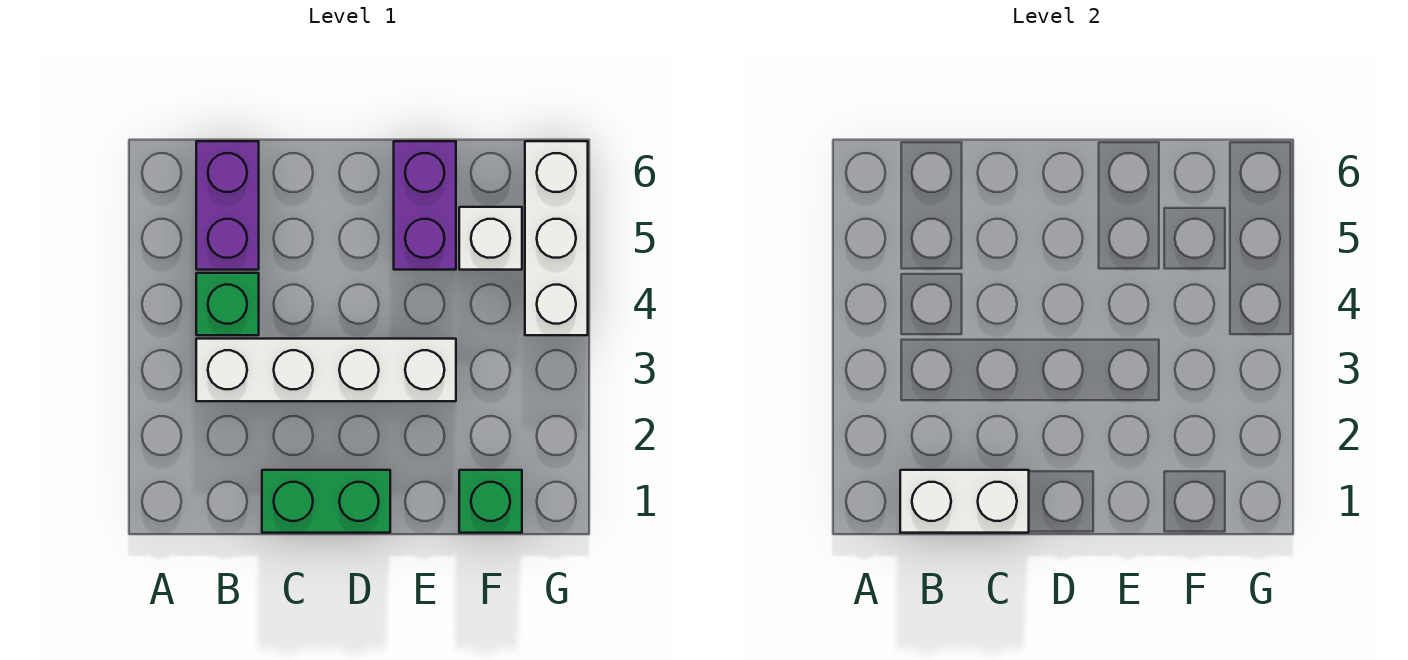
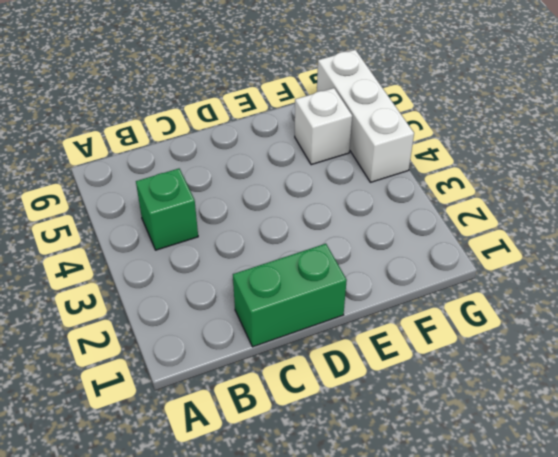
none -> white brick B3:E3 level 1
none -> purple brick B5:B6 level 1

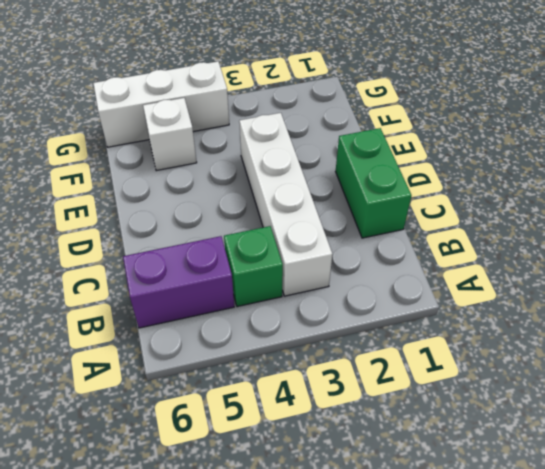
none -> purple brick E5:E6 level 1
none -> green brick F1 level 1

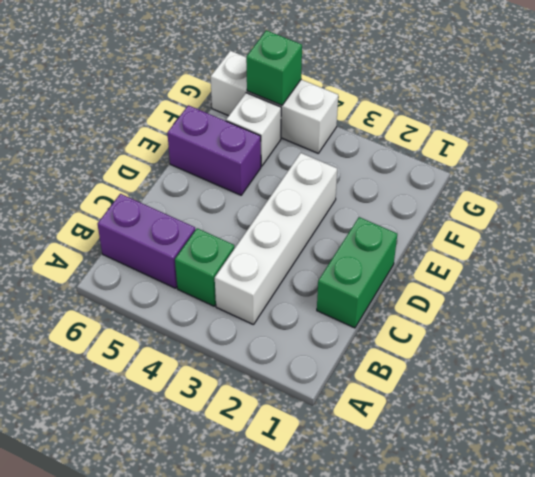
green brick G5 level 2 -> green brick F1 level 1
none -> white brick B1:C1 level 2

